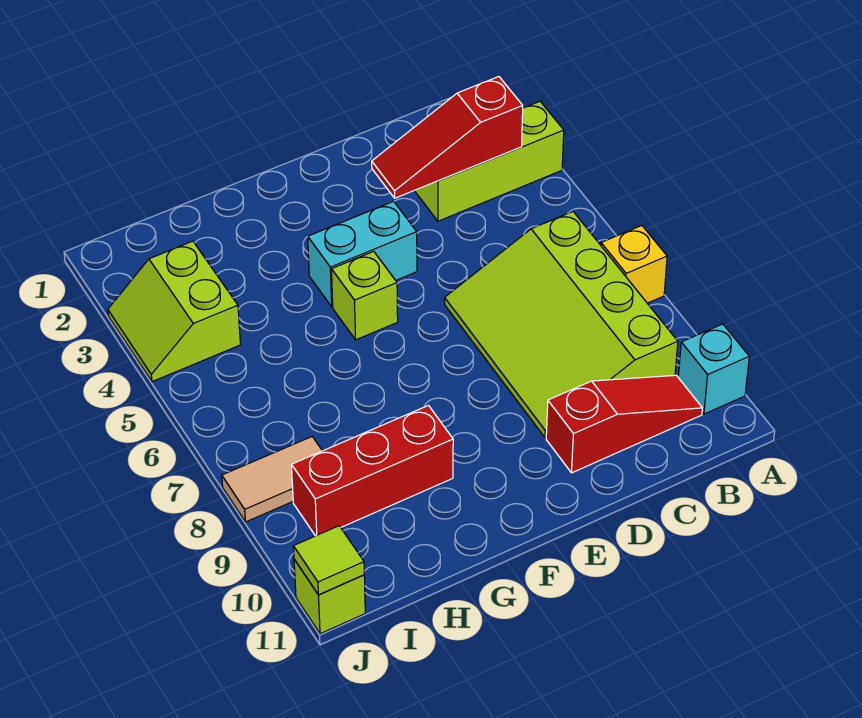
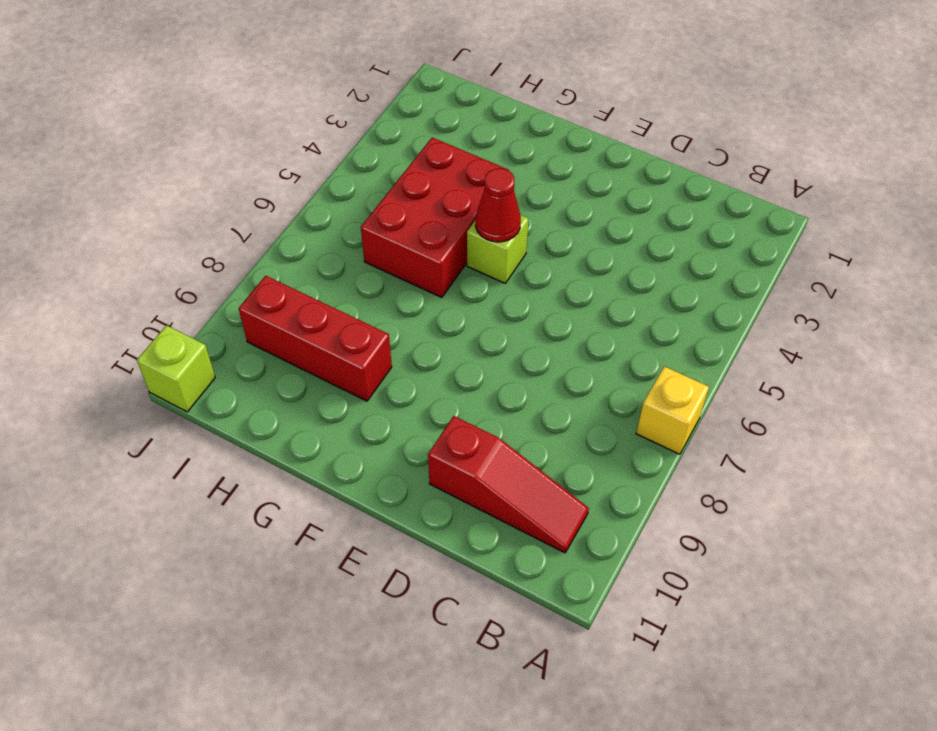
red cone F5 level 2 -> none
red brick G4:H6 level 1 -> none
none -> lime brick A3:C3 level 1
none -> cyan brick A10 level 1
none -> lime slope B6:D9 level 1 top B

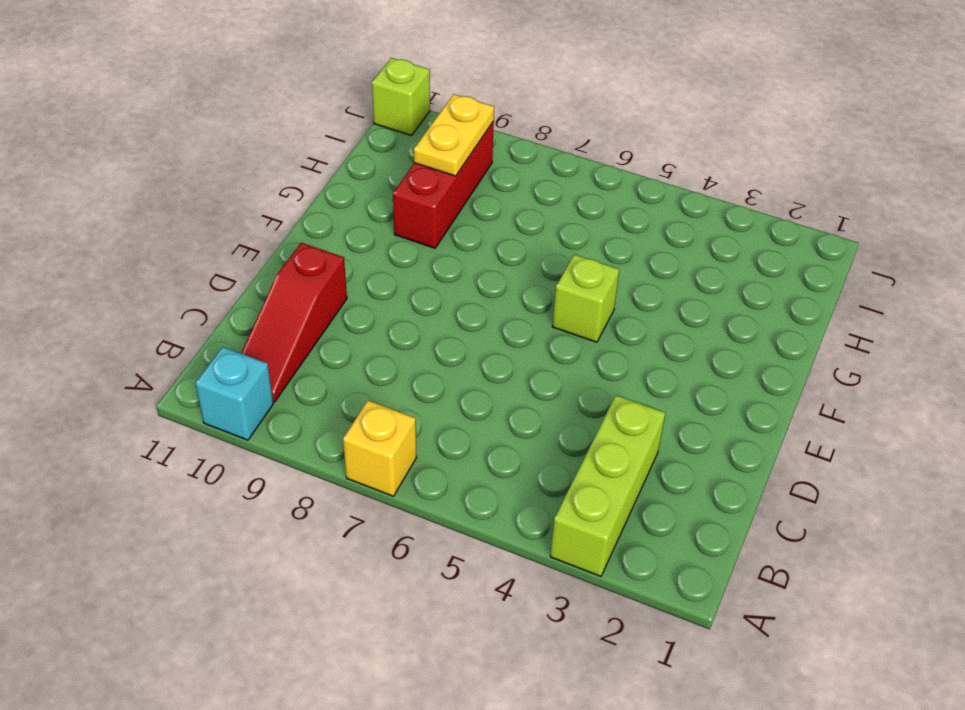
yellow plate H9:I9 level 2 -> none
none -> lime slope B6:D9 level 1 top B
none -> cyan brick E4:F4 level 1
none -> lime slope I3:J4 level 1 top I

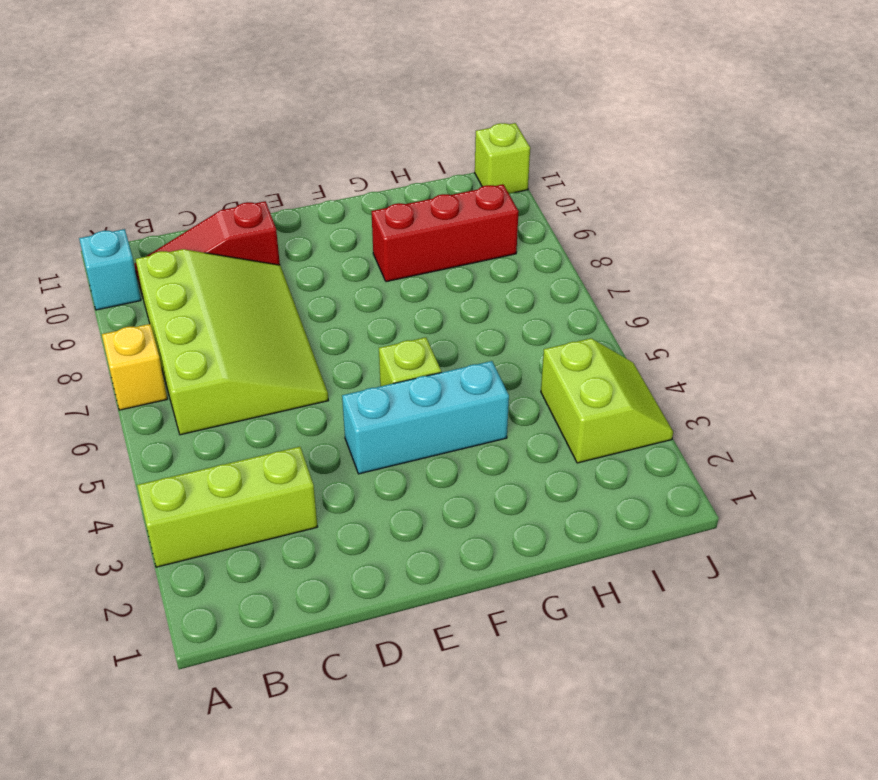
cyan brick E4:G4 level 1 -> cyan brick E4:F4 level 1
none -> tan tile I8:J8 level 1
none -> red slope B3:D3 level 2 top B
none -> lime tile J11 level 2

